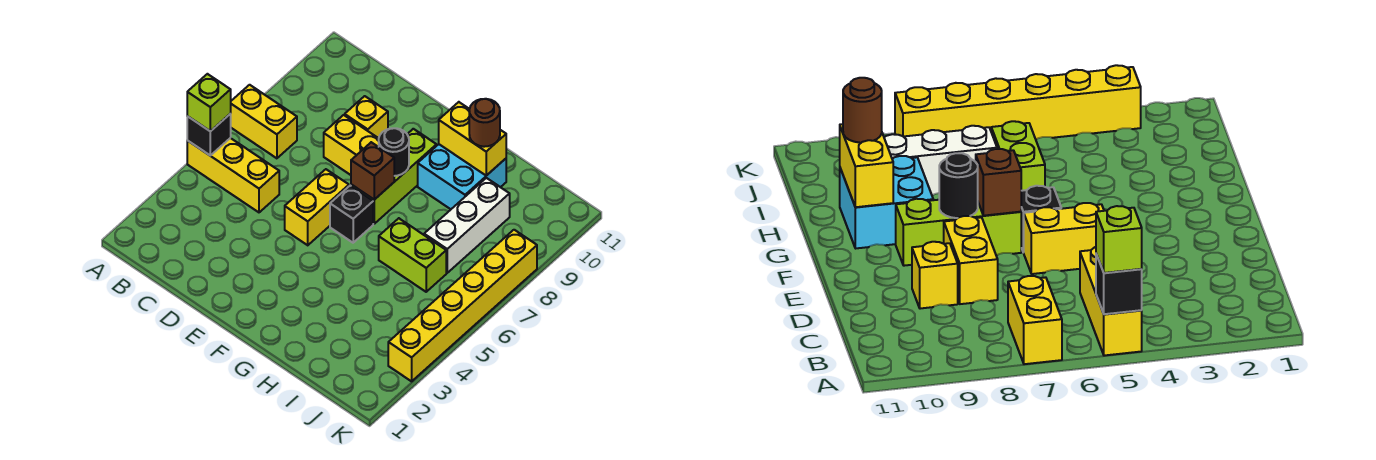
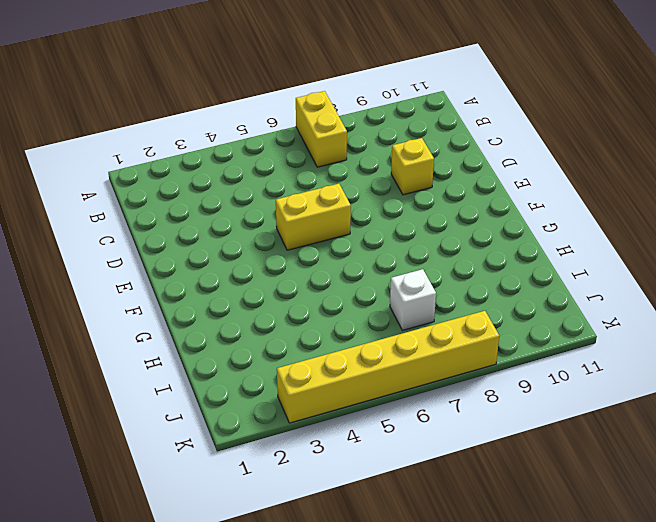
white brick I7 level 1 -> white brick I7:I9 level 1
none -> yellow brick A5:C5 level 1
none -> yellow brick D8:E8 level 1
none -> black brick F6 level 1

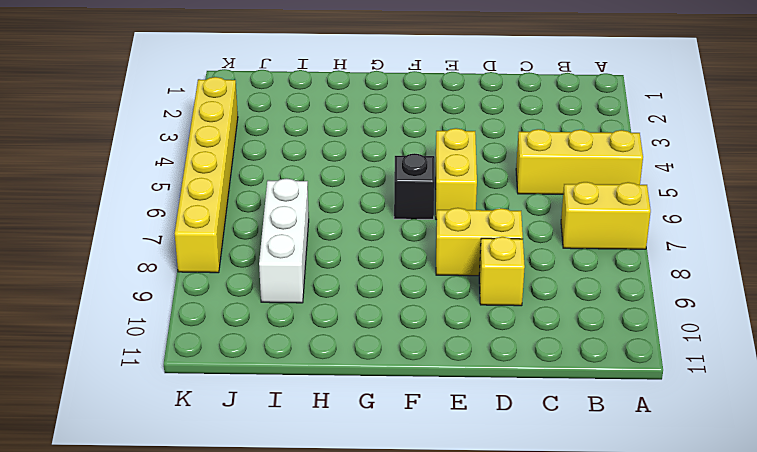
none -> lime brick F7:F9 level 1
none -> cyan brick G9:H10 level 1
none -> lime brick H6:I6 level 1

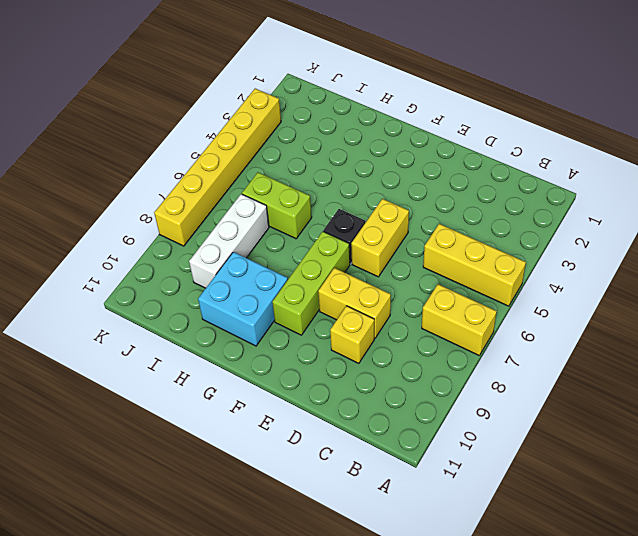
none -> black brick A5 level 2
none -> brown brick F7 level 2
none -> black round brick F8 level 2

